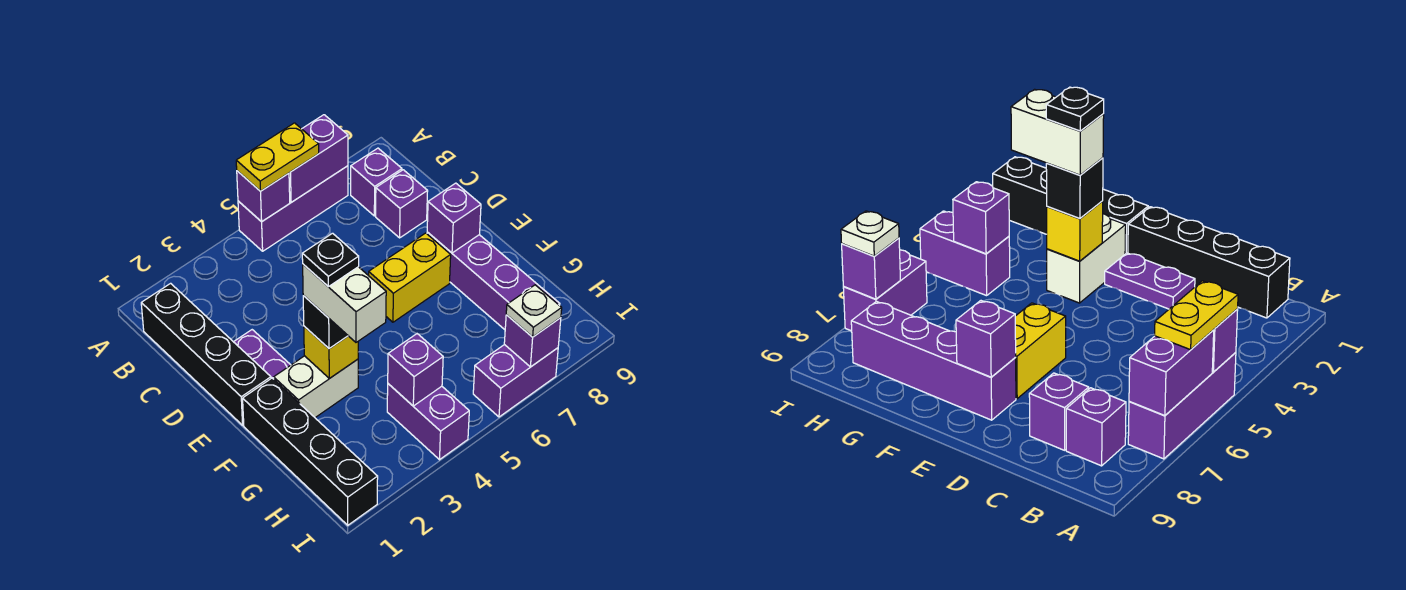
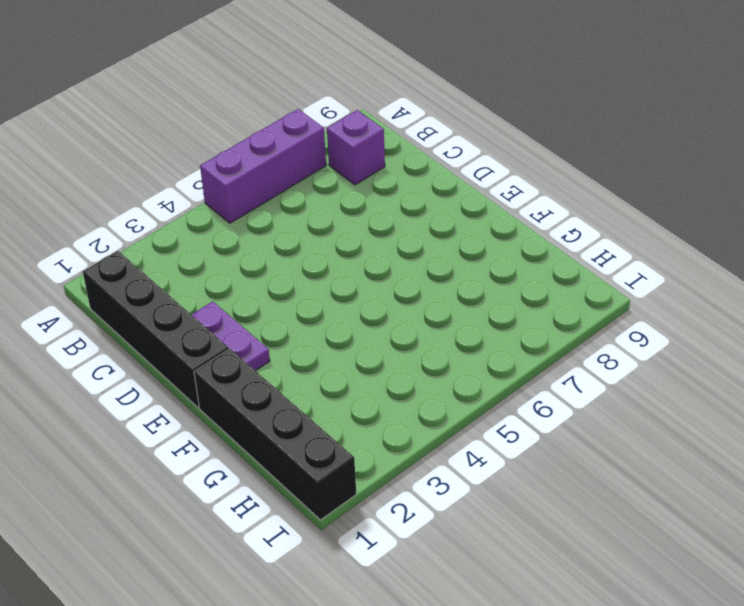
none -> purple brick C8 level 1
none -> yellow brick E6:E7 level 1
none -> purple brick E8:H8 level 1

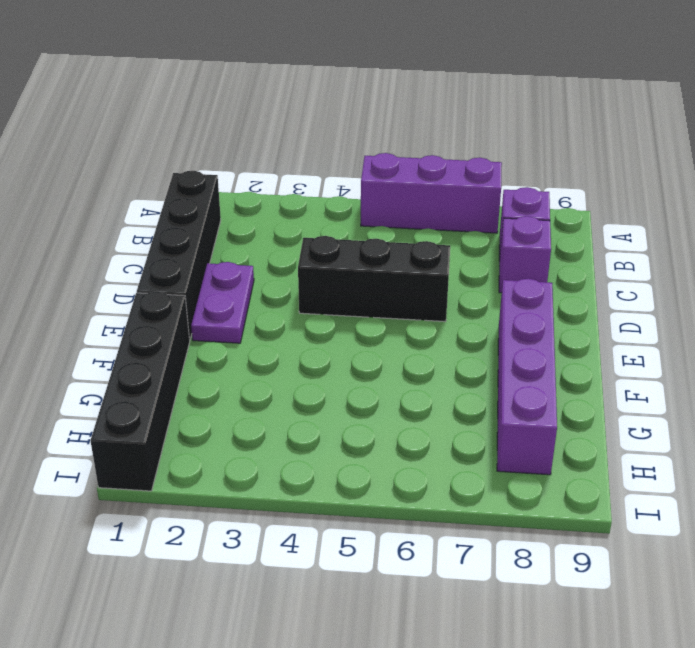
black brick D4:D6 level 1 -> none
none -> yellow brick E6:E7 level 1
none -> white brick F2:F3 level 1
none -> purple brick H4:I4 level 1

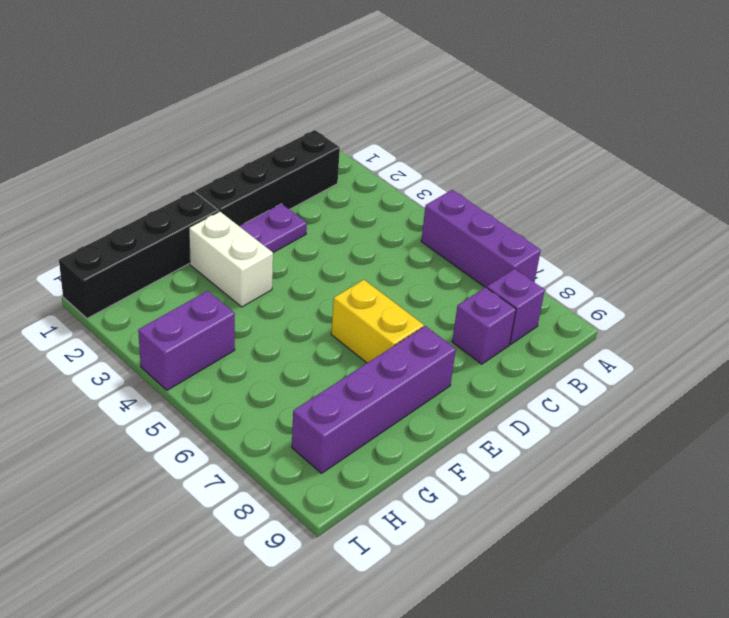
none -> purple brick I6:I7 level 1
none -> purple brick A5 level 2
none -> purple brick A6:A7 level 2

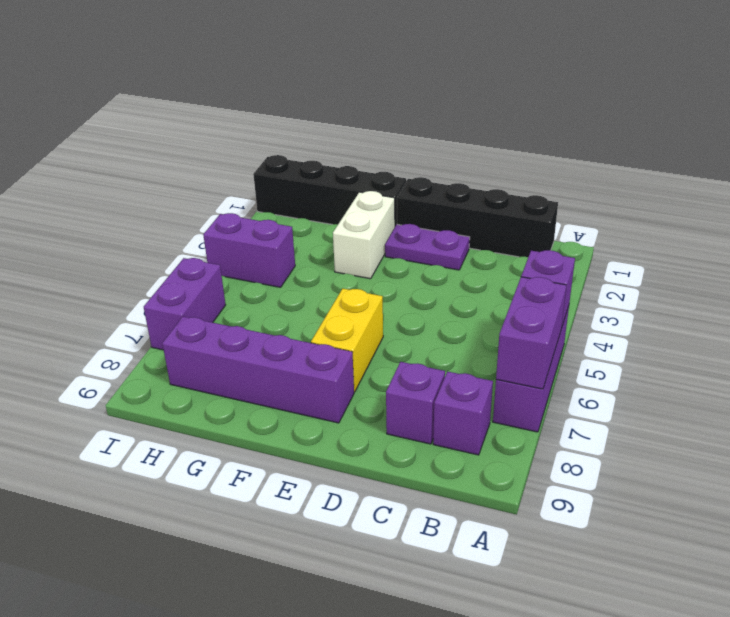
none -> purple brick E8 level 2
none -> yellow brick F3 level 2
none -> purple brick H4 level 2

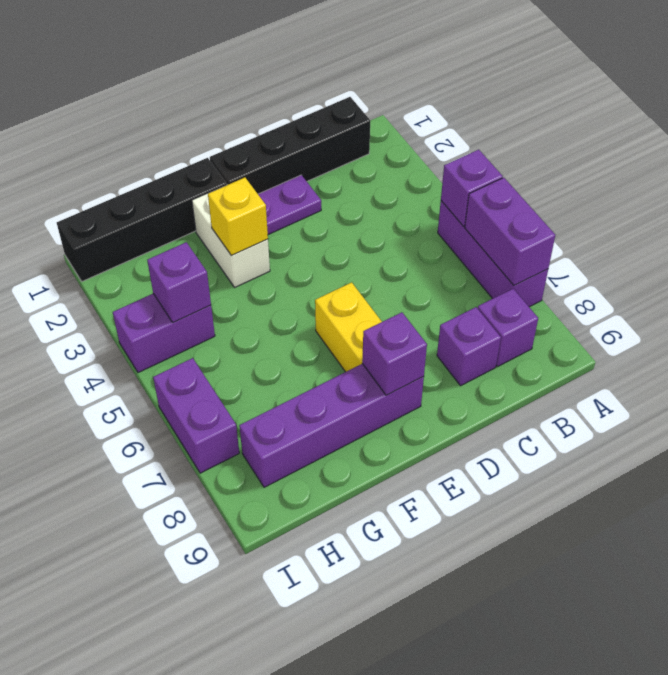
none -> purple brick I7 level 2
none -> yellow plate A5:A6 level 3
none -> black brick F3 level 3

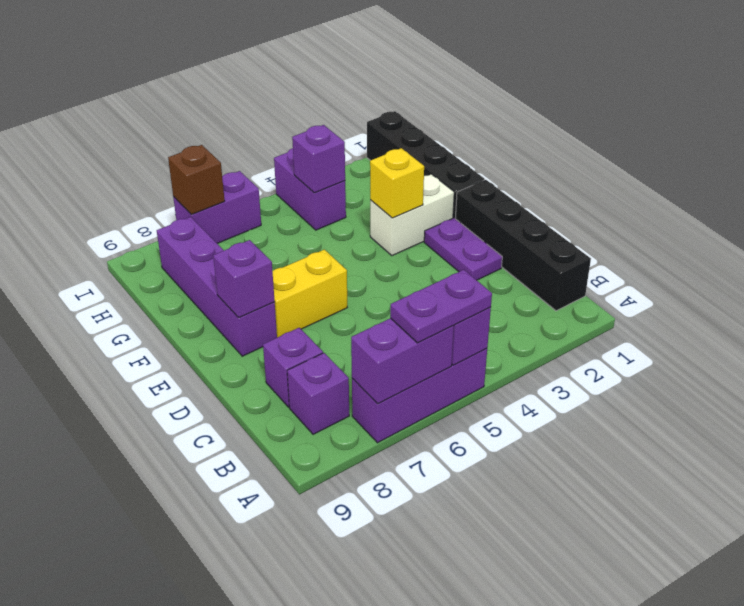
purple plate A5:A6 level 3 -> yellow plate A5:A6 level 3
brown brick I7 level 2 -> purple brick I7 level 2
none -> black brick F3 level 3
none -> white plate I7 level 3
none -> white brick F3:G3 level 4

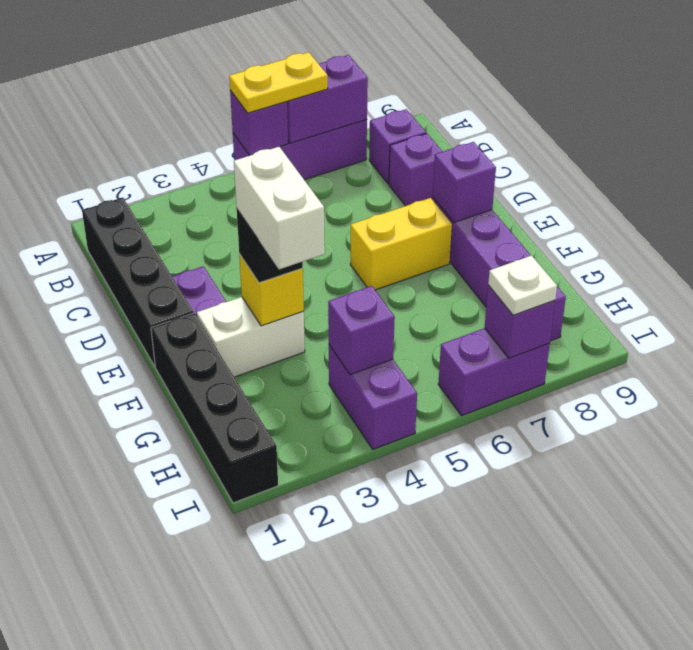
none -> black plate F3 level 5

